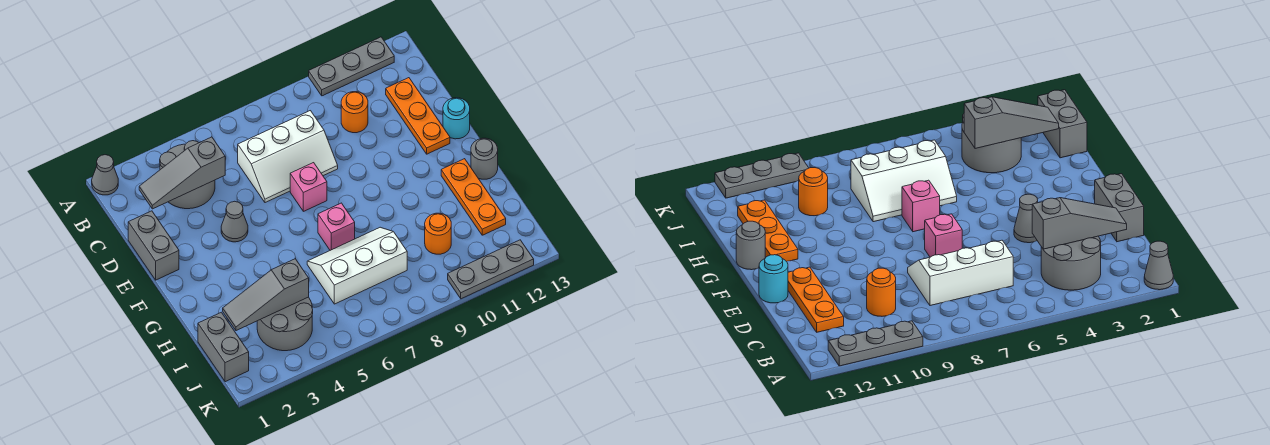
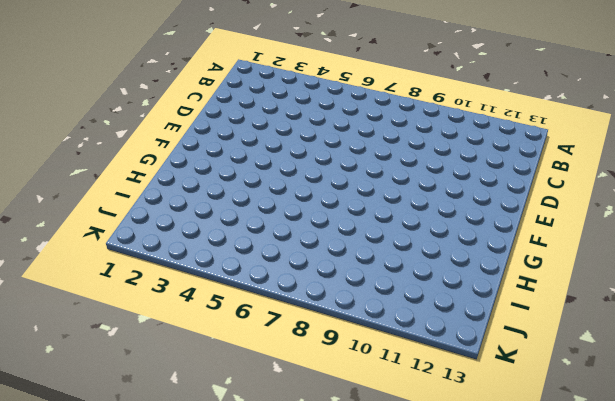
none -> grey cone A1 level 1
none -> grey plate A10:A12 level 1
none -> grey round brick B3:C4 level 1

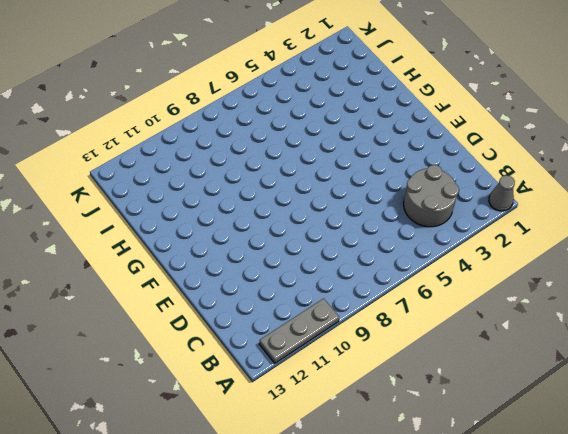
none -> white slope C6:D8 level 1 top C
none -> orange round brick C10 level 1
none -> orange plate C12:E12 level 1

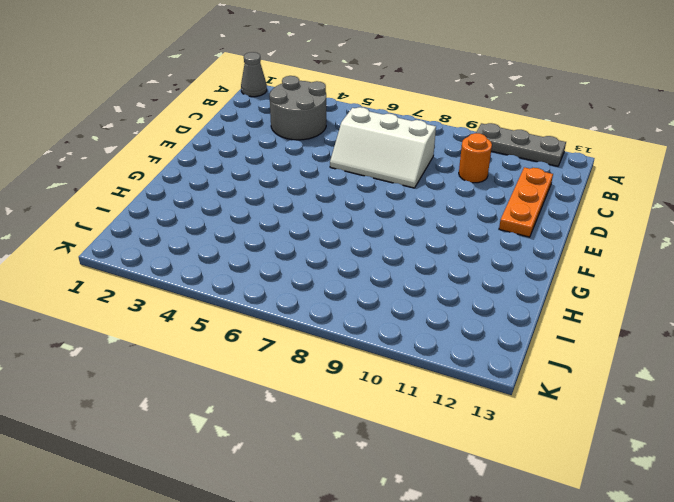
none -> grey brick D1:E1 level 1
none -> grey cone E4 level 1
none -> pink brick E7 level 1

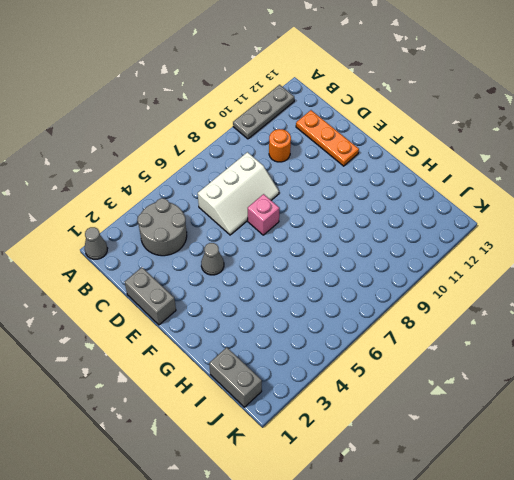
none -> cyan round brick E13 level 1
none -> pink brick G7 level 1
none -> orange plate G12:I12 level 1

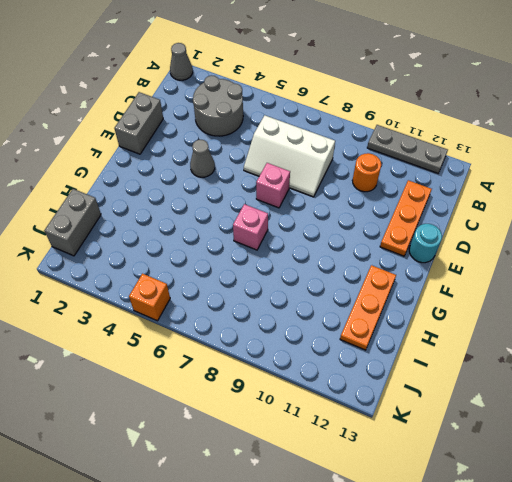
orange brick K5 level 1 -> none
none -> grey round brick G13 level 1
none -> white slope H6:I8 level 1 top I
none -> grey round brick I3:J4 level 1

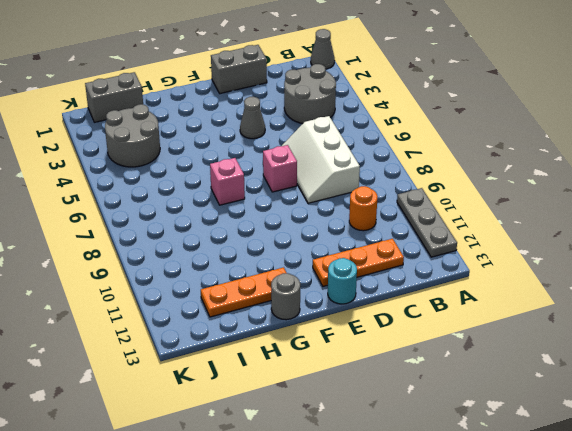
none -> white slope H6:I8 level 1 top I
none -> orange round brick I10 level 1
none -> grey plate K10:K12 level 1

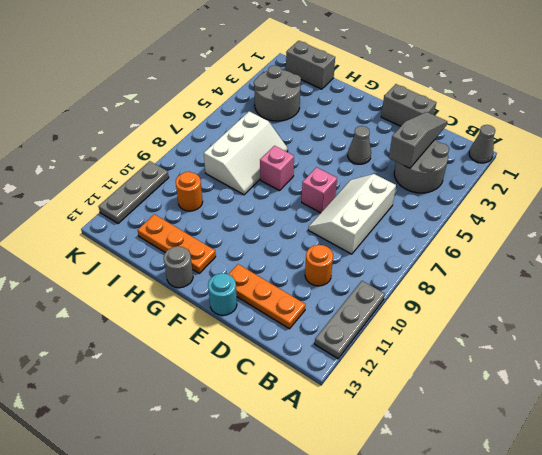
none -> grey slope I2:I4 level 2 top 4

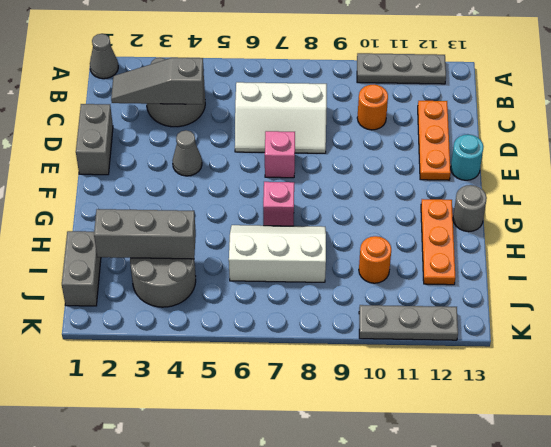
grey brick I2:I4 level 2 -> grey slope I2:I4 level 2 top 4

